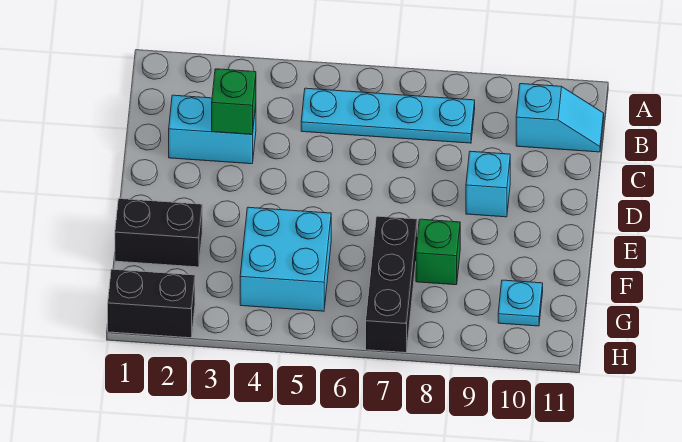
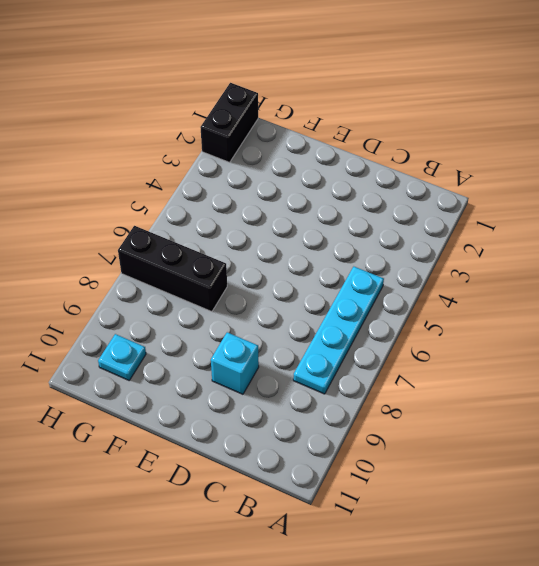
none -> cyan slope B10:B11 level 1 top 10
none -> cyan brick C2:C3 level 1

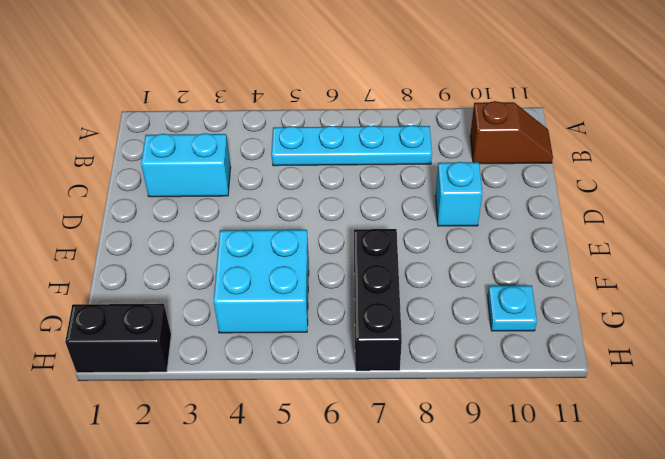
brown slope B10:B11 level 1 top 10 -> cyan slope B10:B11 level 1 top 10
none -> black brick F1:F2 level 1
none -> green brick F8 level 1

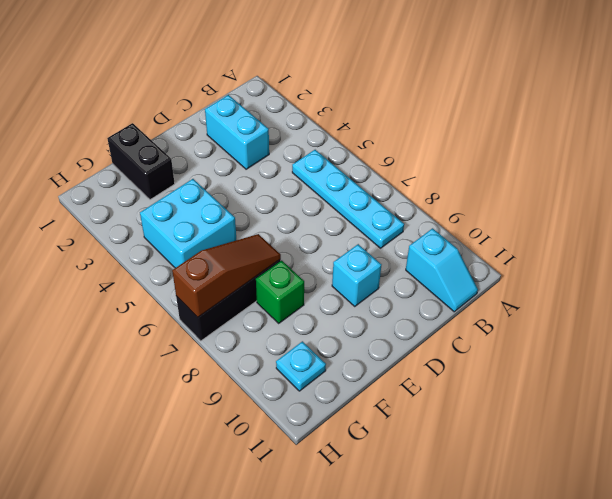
brown slope F7:H7 level 2 top H -> none
none -> black brick H1:H2 level 1
none -> green brick C3 level 2

